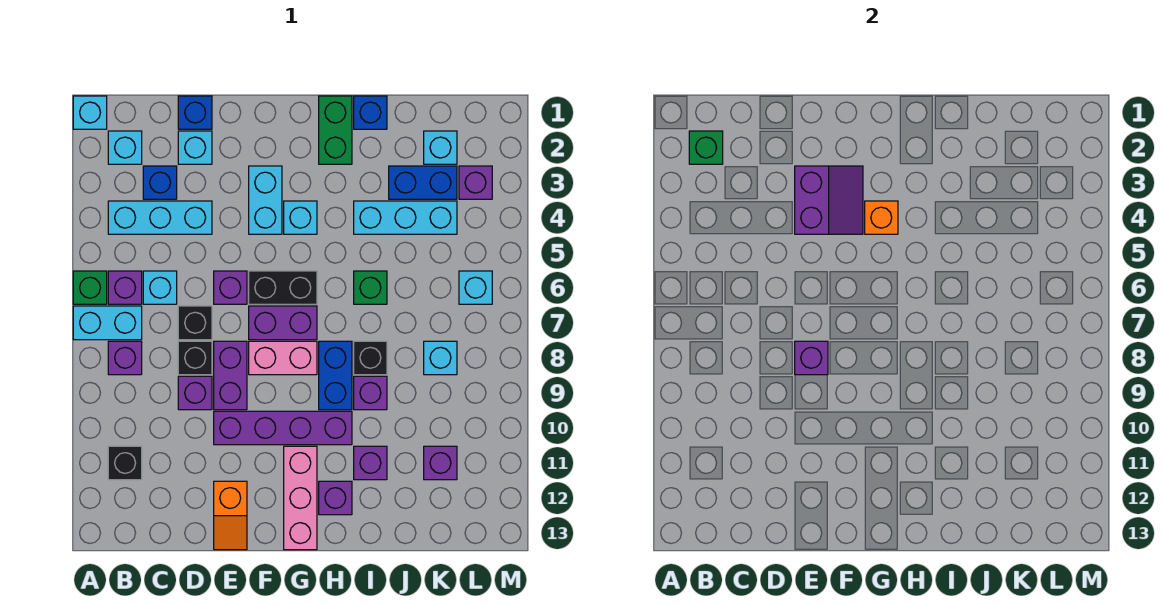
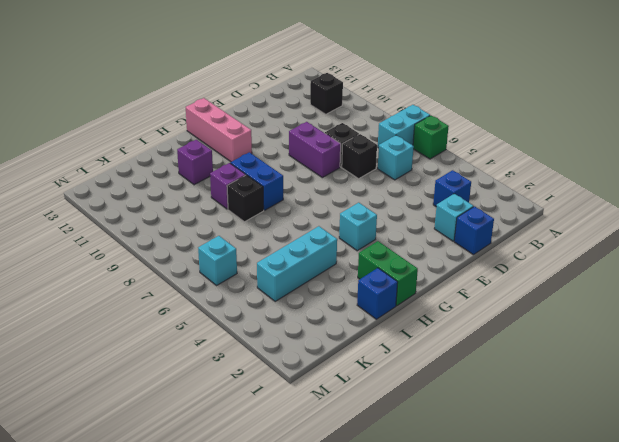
none -> cyan brick A1 level 1
none -> cyan brick B2 level 1
none -> cyan brick B4:D4 level 1
none -> purple brick B6 level 1

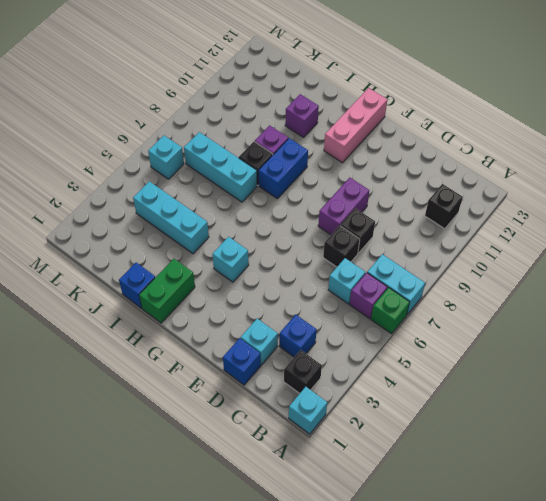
black brick B2 level 1 -> cyan brick B2 level 1
cyan brick I7:K7 level 1 -> cyan brick B4:D4 level 1
none -> purple brick B8 level 1
none -> purple brick D9 level 1
none -> purple brick E6 level 1
none -> purple brick E10:H10 level 1

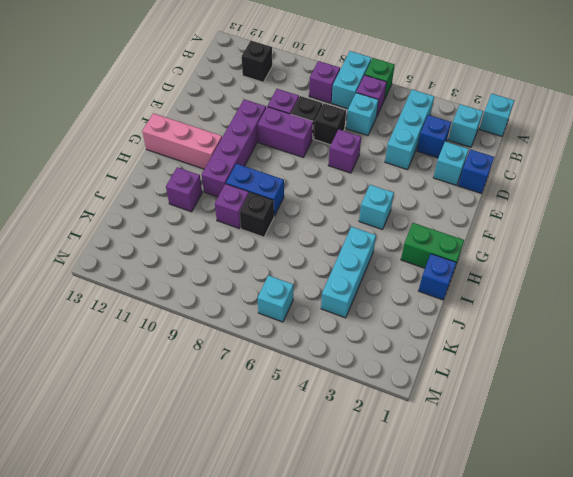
none -> orange slope E12:E13 level 1 top 12
none -> cyan brick F3:F4 level 1
none -> black brick F6:G6 level 1
none -> purple brick F7:G7 level 1

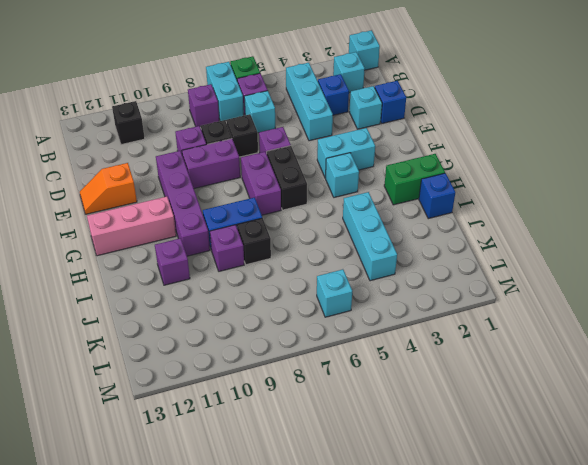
none -> pink brick F8:G8 level 1
none -> purple brick H12 level 1
none -> green brick I6 level 1
none -> blue brick J3:K3 level 1

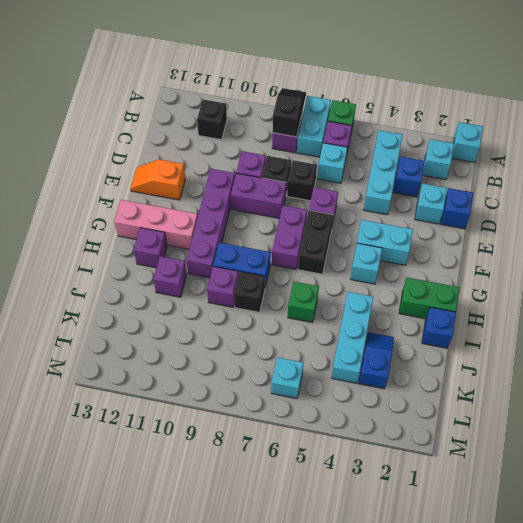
black slope A8:B8 level 2 top B -> none
blue slope J3:K3 level 1 top K -> blue brick J3:K3 level 1
none -> pink brick F8:G8 level 1
none -> cyan brick K2 level 1
none -> cyan brick K8 level 1
none -> purple brick K11 level 1

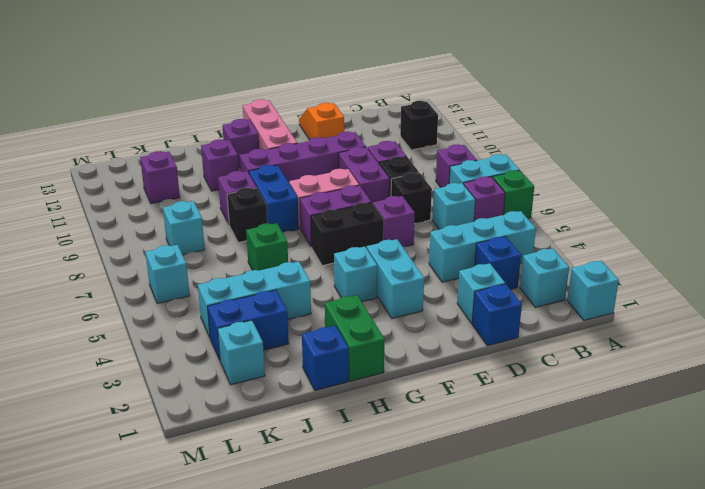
none -> purple brick L3 level 1
none -> green brick B2 level 2
none -> purple slope E3:F4 level 2 top E
none -> purple brick E8 level 2

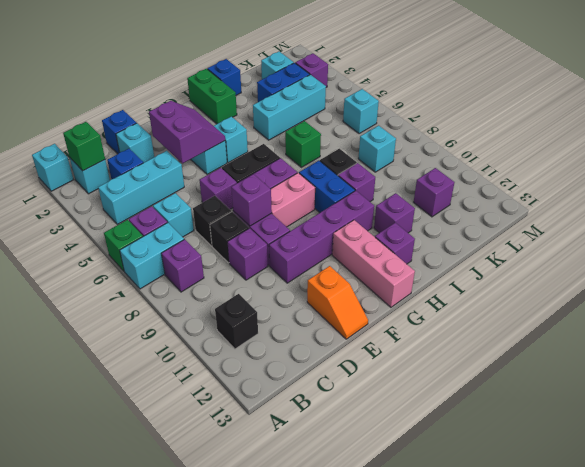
none -> orange brick G4 level 2

